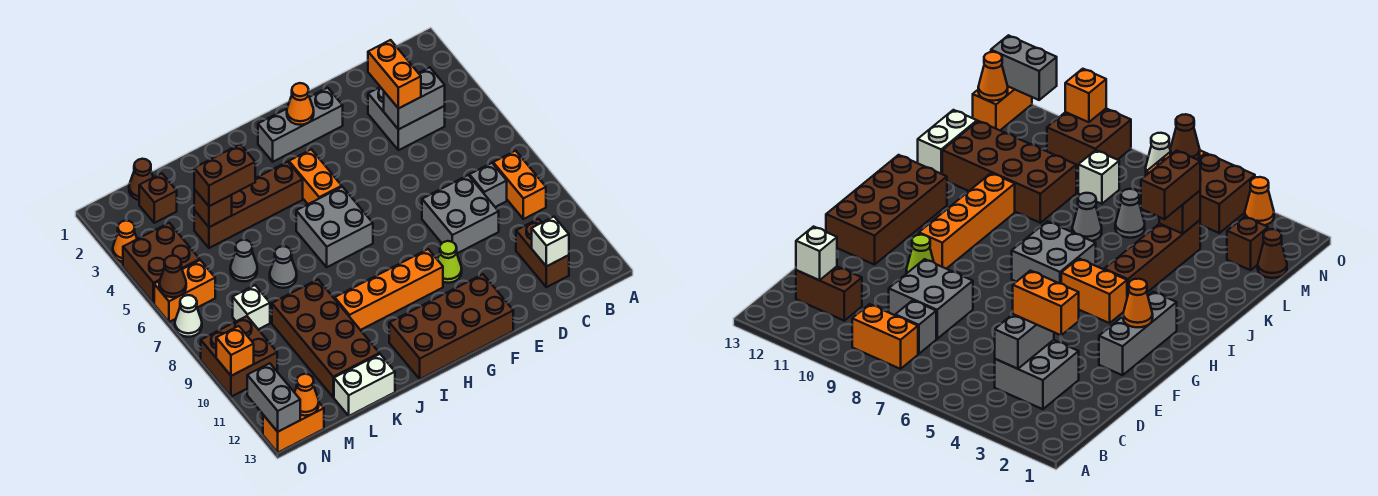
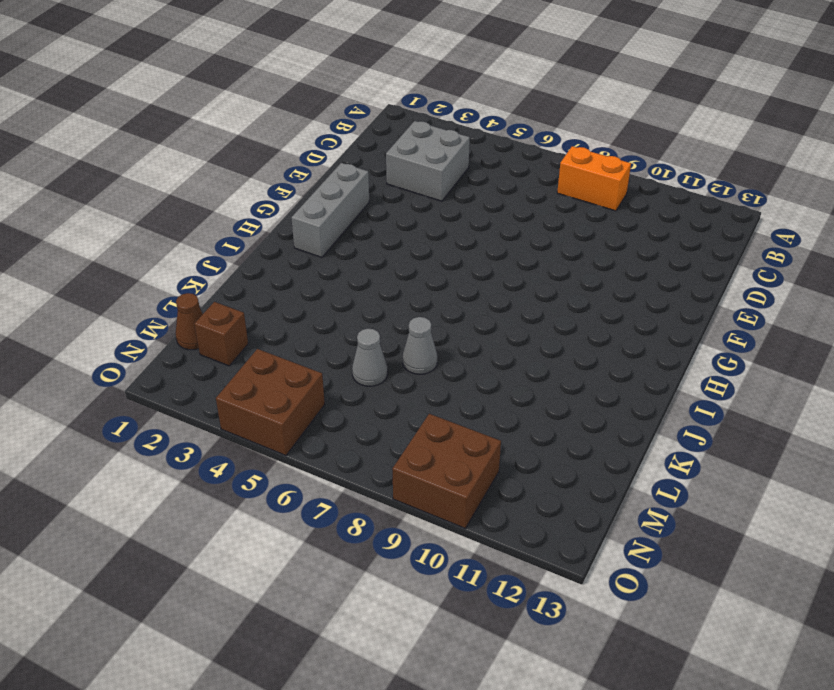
none -> grey brick C8 level 1
none -> brown brick C11:C12 level 1
none -> grey brick D8:E9 level 1
none -> lime cone F10 level 1

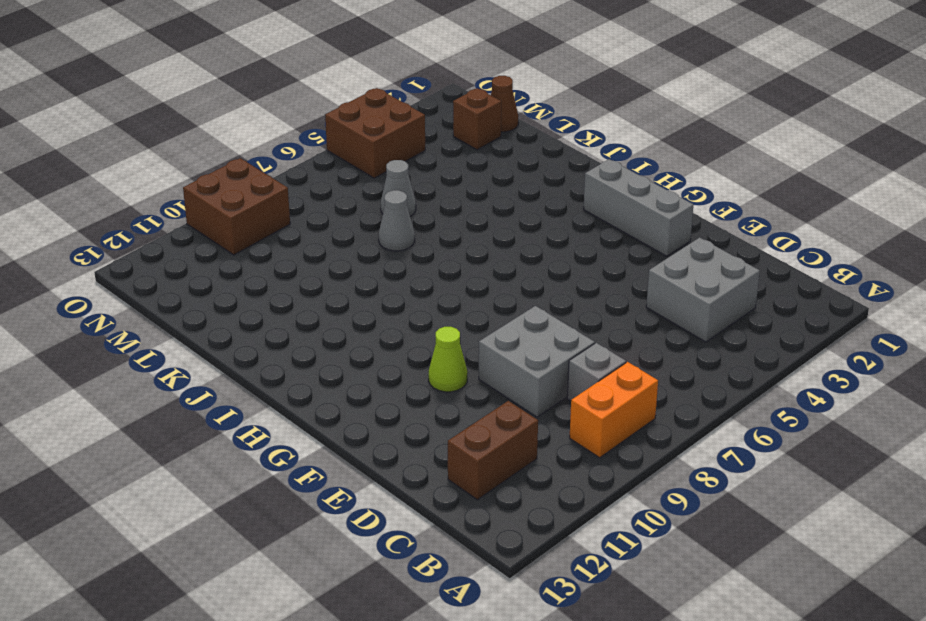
none -> brown brick F12:I13 level 1
none -> orange brick G10:J10 level 1
none -> orange brick H4:H5 level 1
none -> grey brick H6:I7 level 1

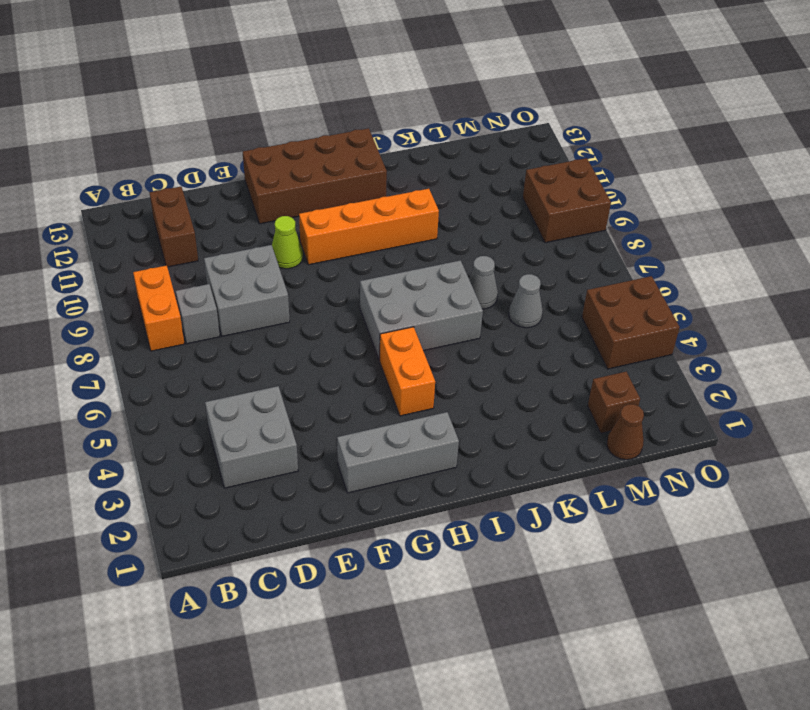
grey brick H6:J7 level 1 -> grey brick H6:I7 level 1
none -> brown brick I4:L4 level 1
none -> brown brick K9:L12 level 1
none -> white brick K13:L13 level 1
none -> white brick M8 level 1

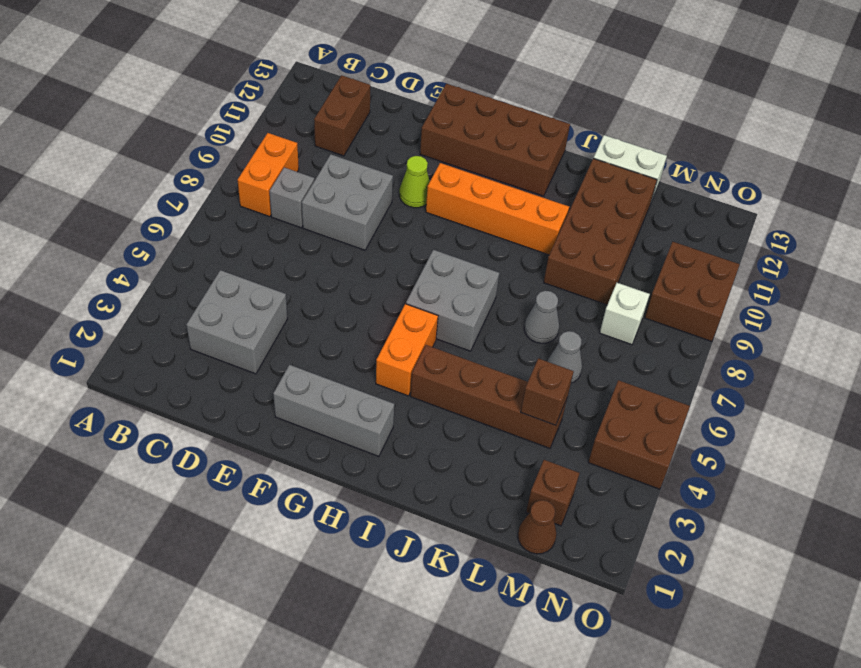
none -> orange brick N6:O6 level 1
none -> orange brick N13:O13 level 1
none -> orange cone O3 level 1
none -> white cone O7 level 1

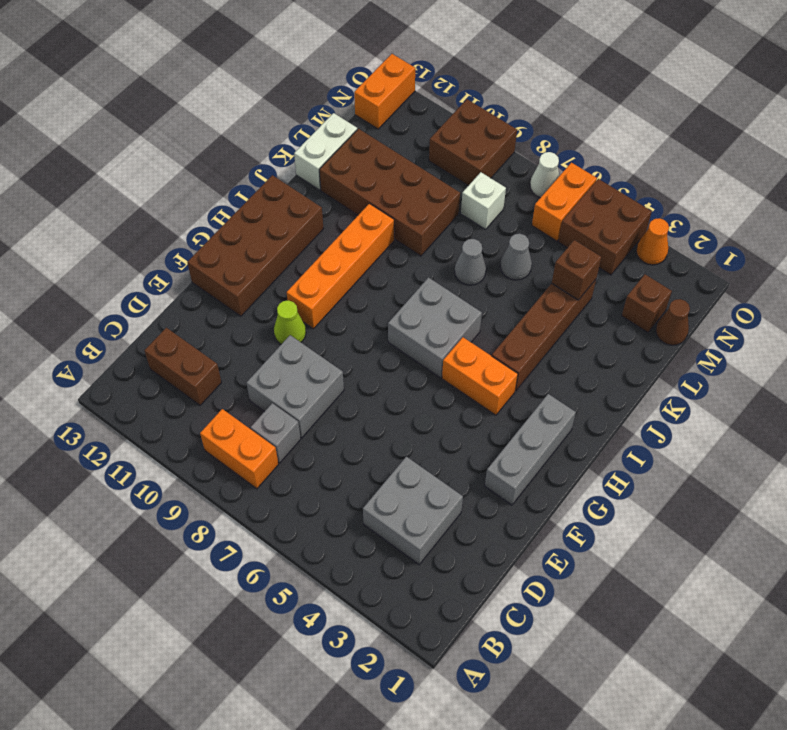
none -> grey brick C4:D4 level 2
none -> white brick C12 level 2
none -> orange cone G2 level 2
none -> orange cone N13 level 2

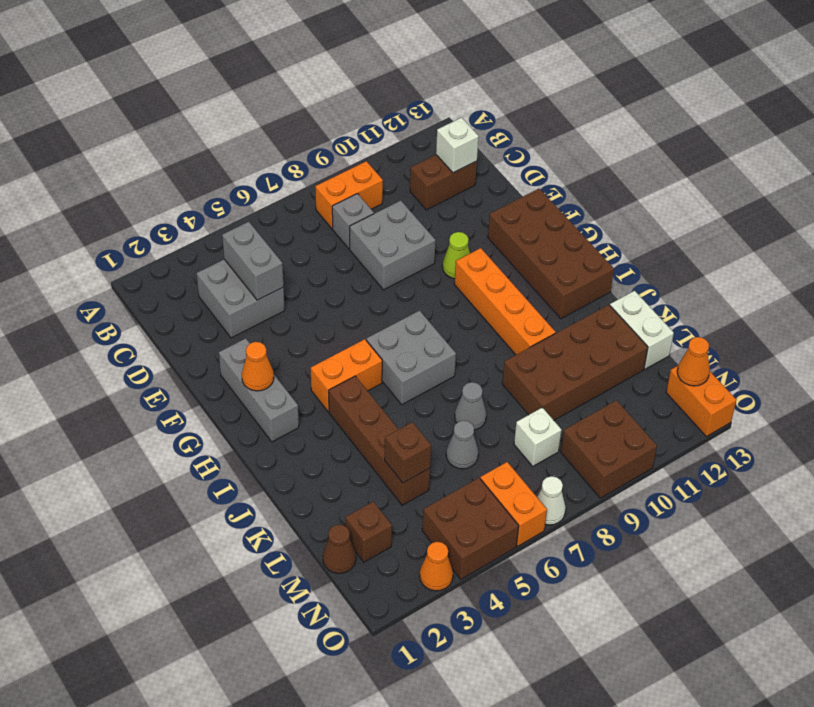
none -> brown cone O6 level 2
none -> orange brick O10 level 2
none -> grey brick O12:O13 level 2
none -> orange brick D3:D4 level 3

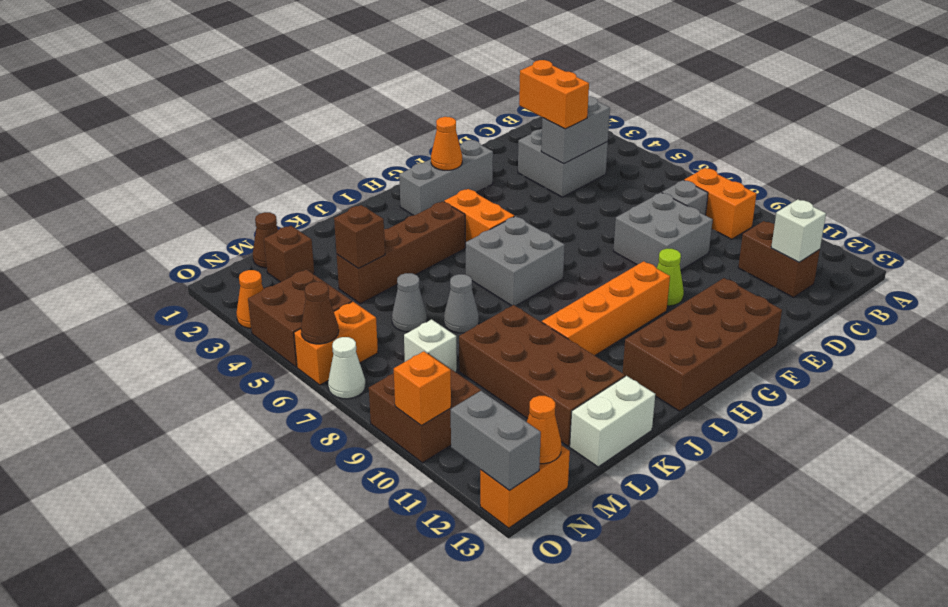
none -> brown brick K4:L4 level 3

